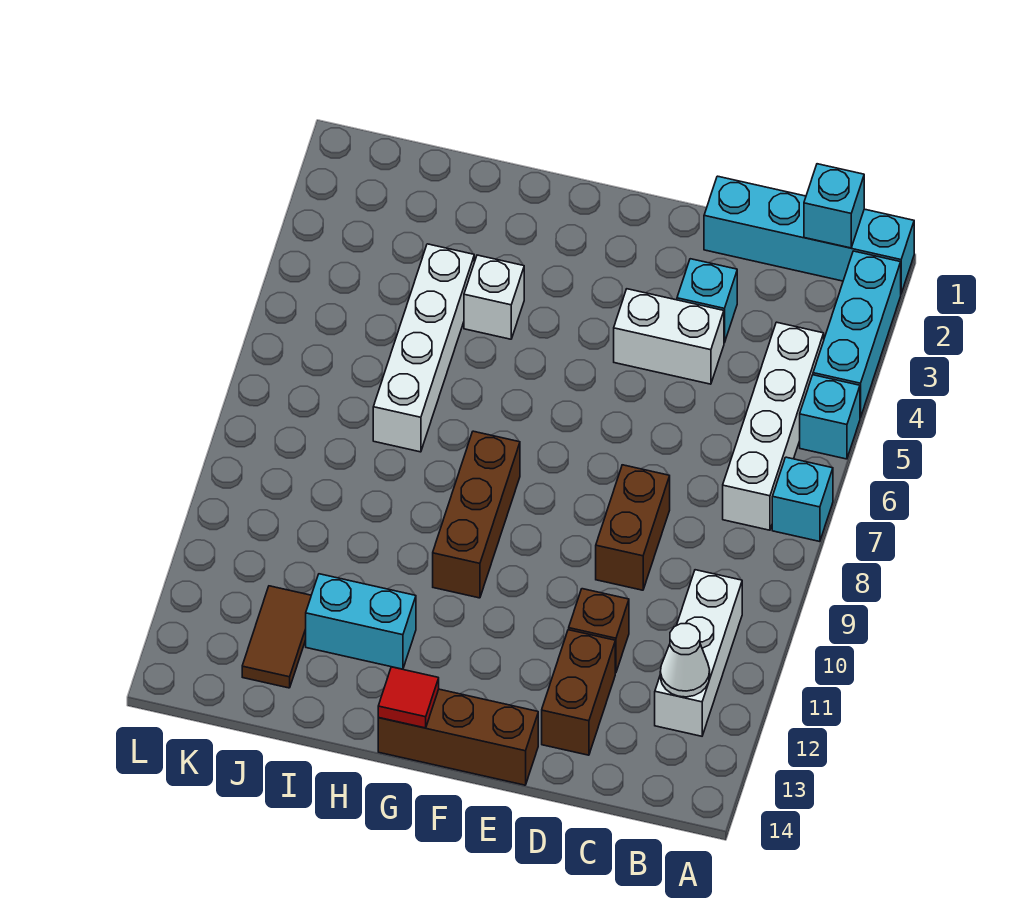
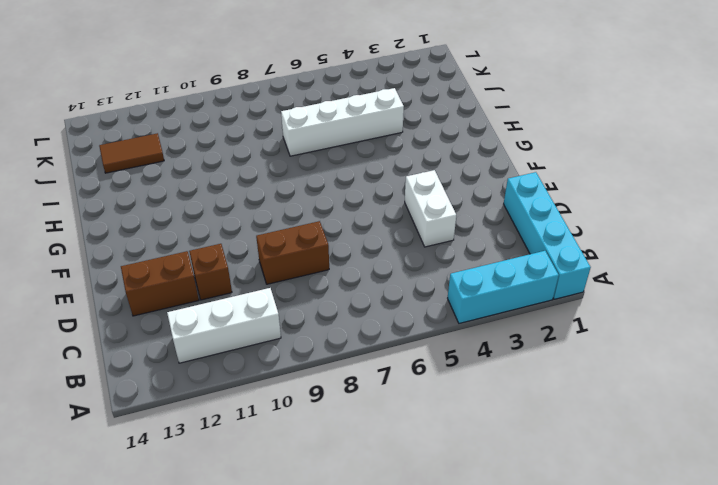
none -> cyan brick A5 level 1
none -> cyan brick A7 level 1
none -> white brick B4:B7 level 1

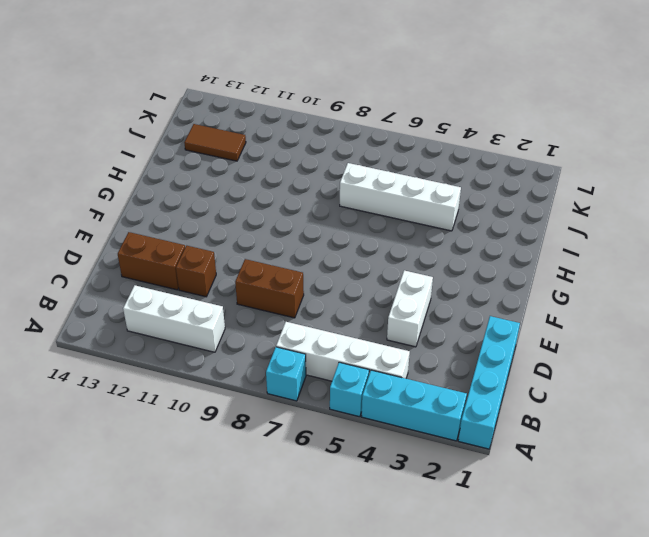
none -> cyan brick D3 level 1
none -> brown brick E14:G14 level 1
none -> brown brick G8:G10 level 1

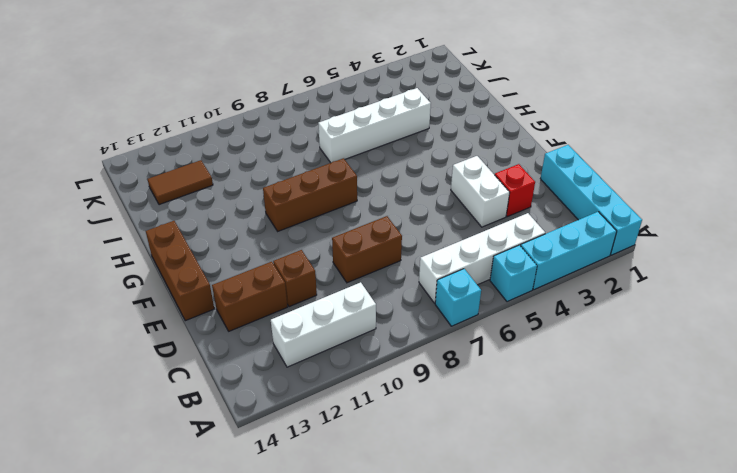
red brick D3 level 1 -> cyan brick D3 level 1
none -> white brick H4 level 1
none -> cyan brick H12:I12 level 1
none -> cyan brick B1 level 2

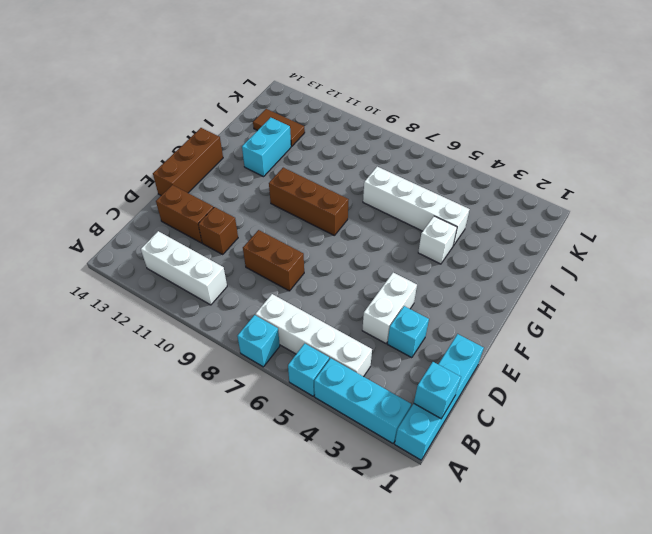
none -> white cone B12 level 2
none -> red tile G14 level 2

